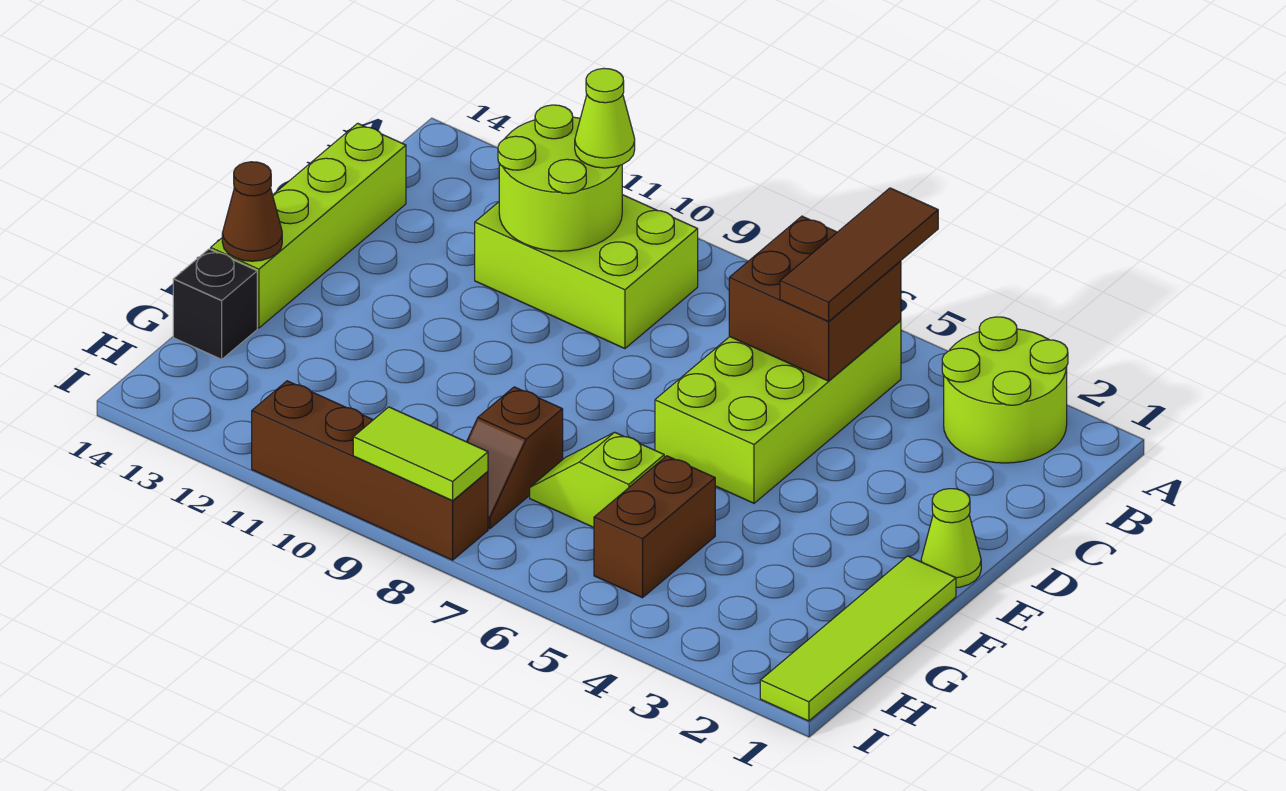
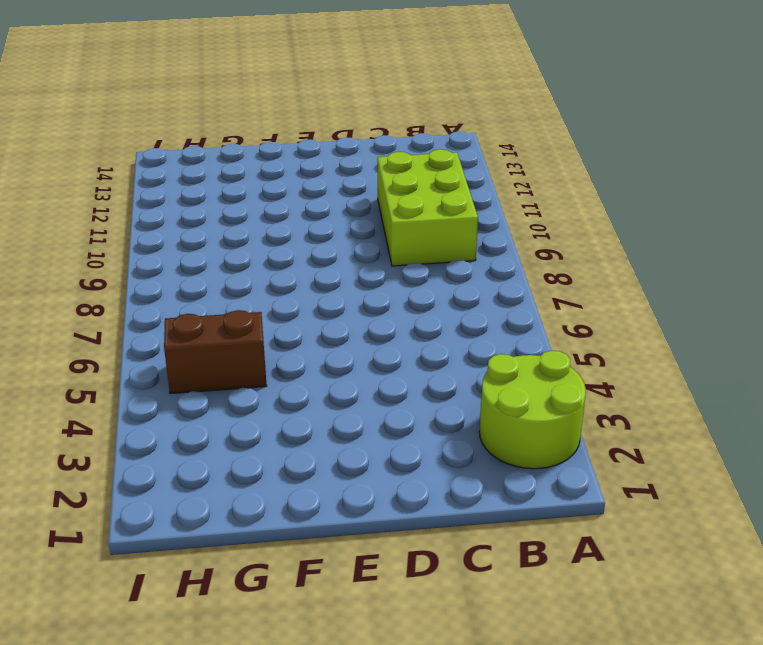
none -> lime brick B5:E6 level 1
none -> lime brick C14:F14 level 1
none -> lime cone E1 level 1

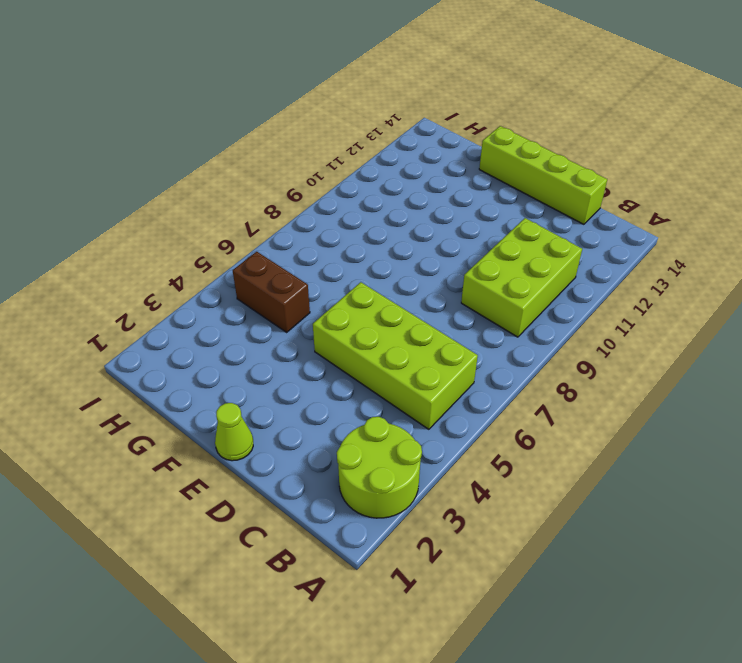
none -> lime tile F1:I1 level 1
none -> lime slope G6:G7 level 1 top 6
none -> brown slope G8:H8 level 1 top G

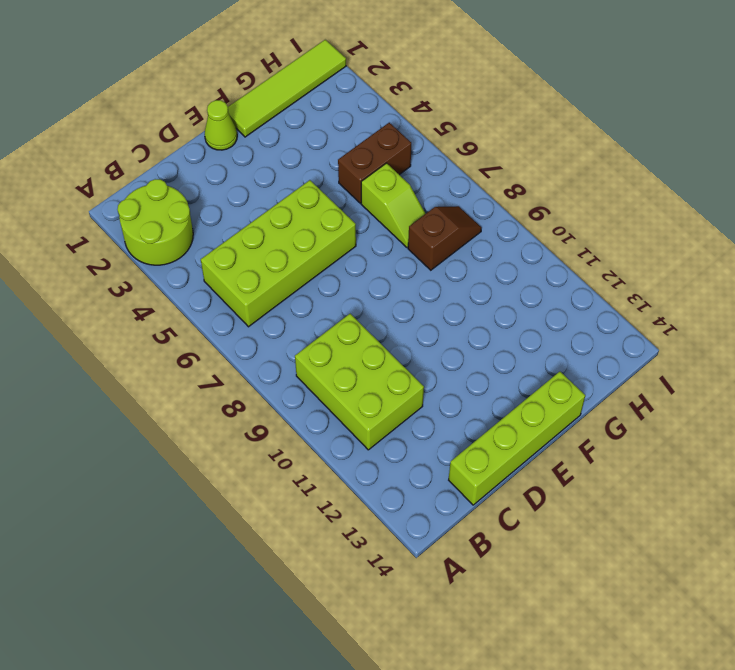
none -> black brick G14 level 1
none -> brown brick I8:I11 level 1
none -> brown brick B5:C6 level 2

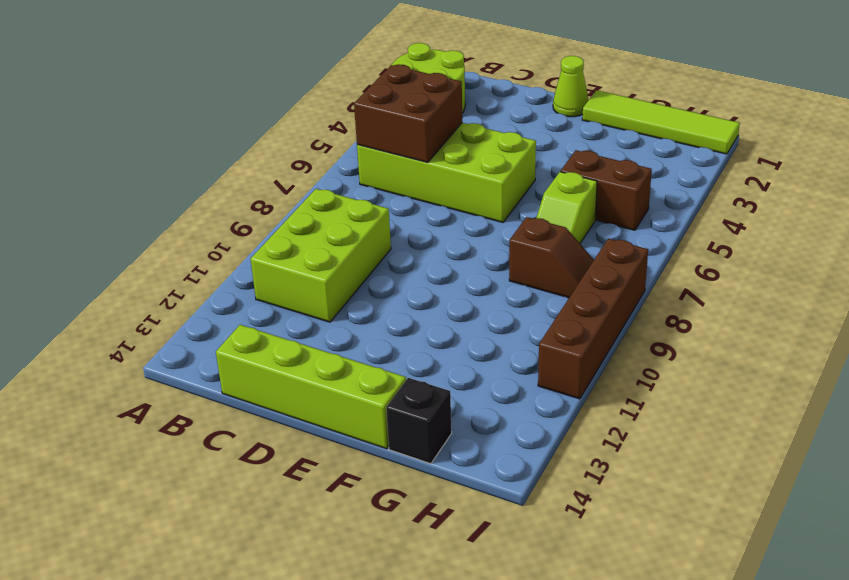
none -> lime round brick B10:C11 level 2
none -> brown cone F14 level 2
none -> lime tile I8:I9 level 2

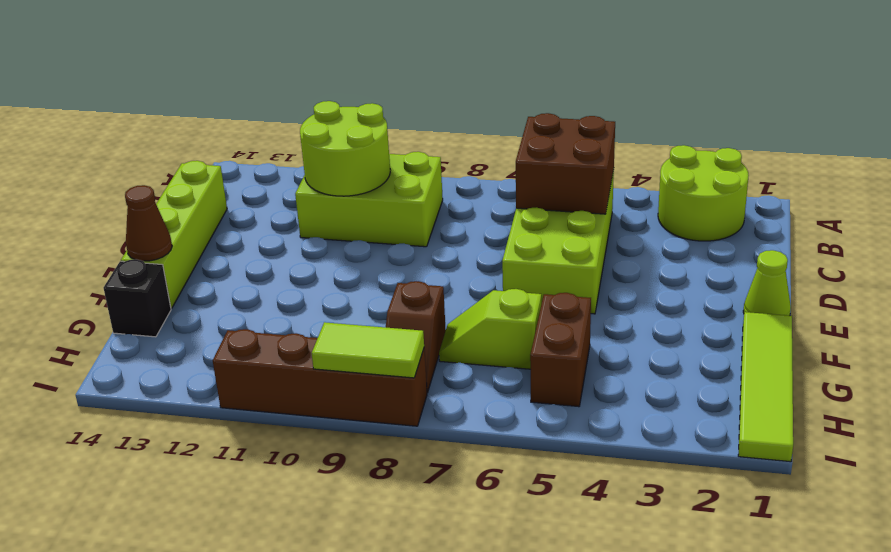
none -> brown tile A5:C5 level 3
none -> lime cone B10 level 3

